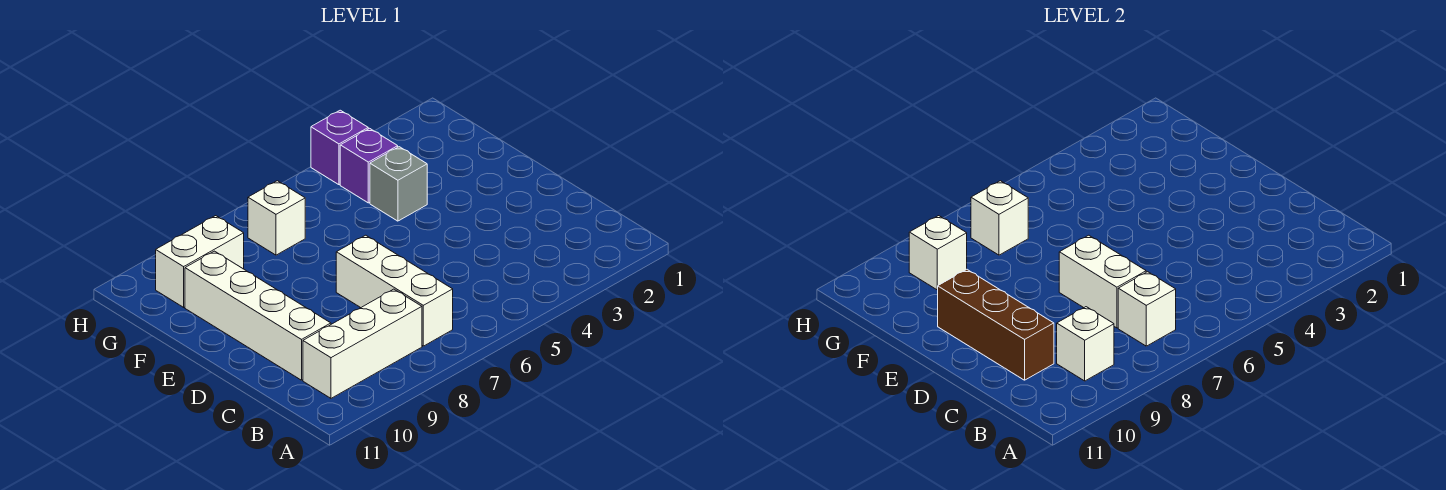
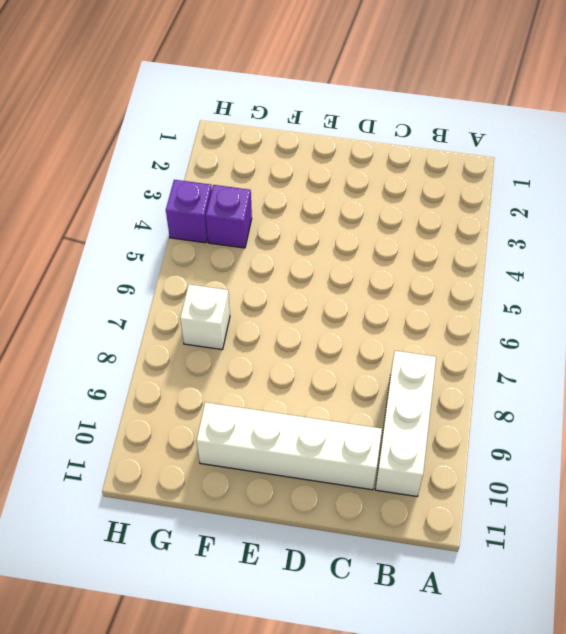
none -> white brick B7:D7 level 1
none -> grey brick F4 level 1
none -> white brick G9:G10 level 1

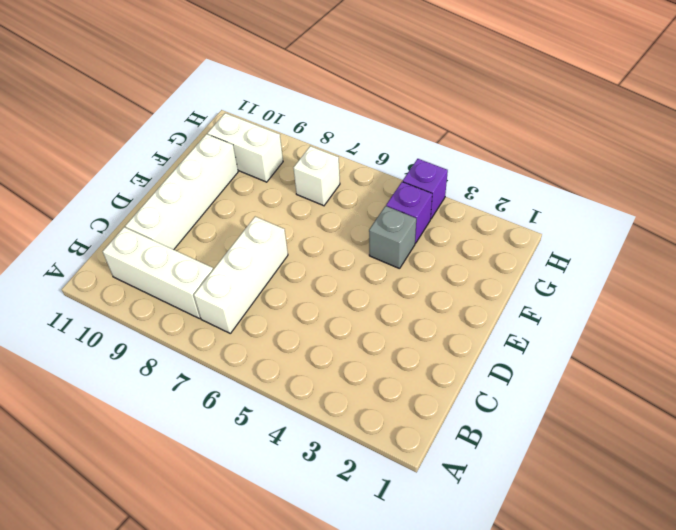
none -> white brick B7 level 2
none -> white brick B9 level 2
none -> white brick C7:D7 level 2

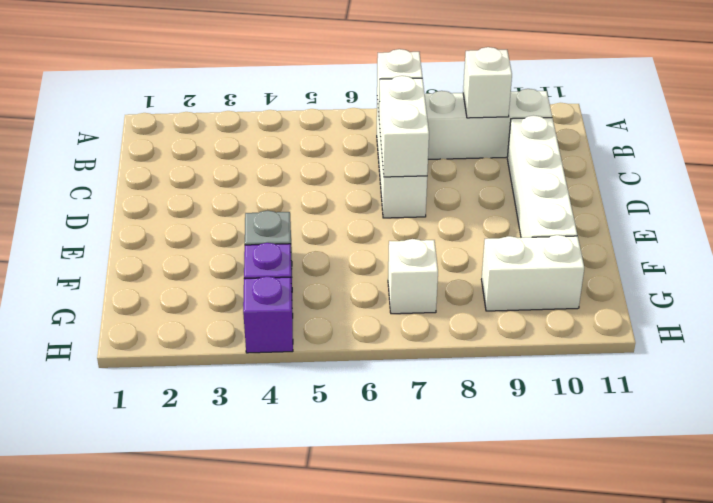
none -> brown brick C10:E10 level 2
none -> white brick G7 level 2
none -> white brick G9 level 2

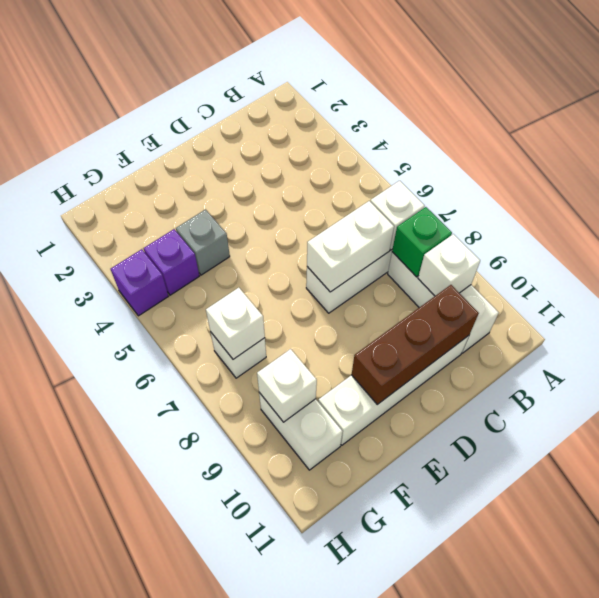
green brick B8 level 2 -> none

